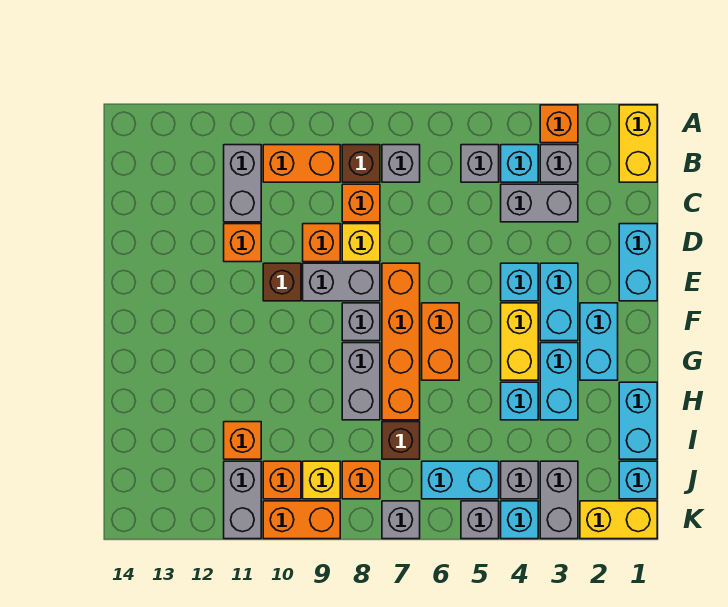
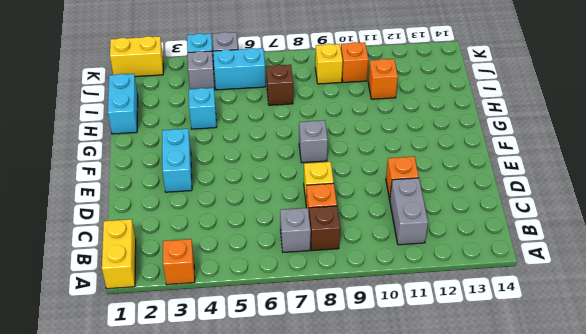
none -> grey brick B3 level 1
none -> cyan brick B4 level 1
none -> grey brick B5 level 1
none -> orange brick B9:B10 level 1

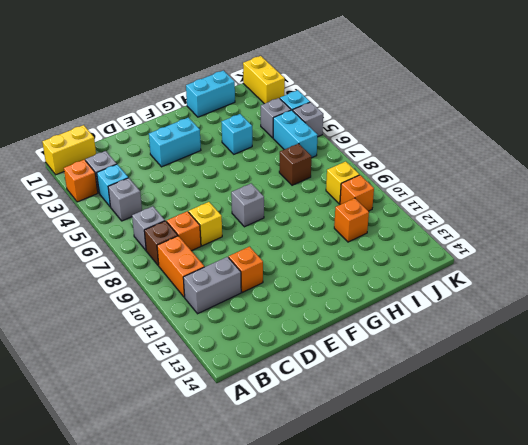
none -> grey brick C3:C4 level 1
none -> cyan brick D1:E1 level 1
none -> orange brick D9 level 1
none -> cyan brick E4 level 1

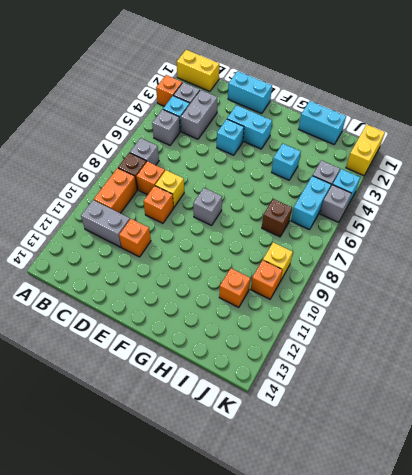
none -> orange brick E7:H7 level 1
none -> grey brick E8:E9 level 1
none -> brown brick E10 level 1
none -> cyan brick F2:G2 level 1

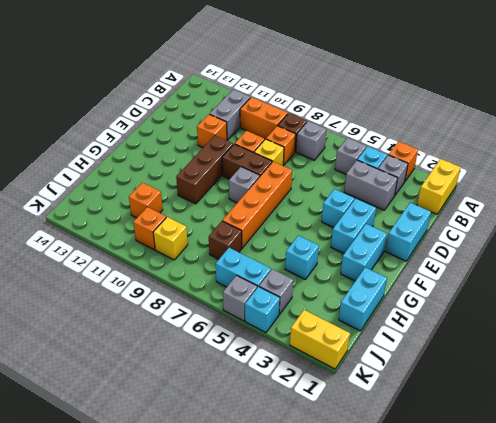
brown brick E8:E9 level 1 -> grey brick E8:E9 level 1
brown brick E10:G10 level 1 -> brown brick E10 level 1
none -> yellow brick F4:G4 level 1
none -> orange brick F6:G6 level 1
none -> cyan brick G3:H3 level 1
none -> grey brick G8:H8 level 1

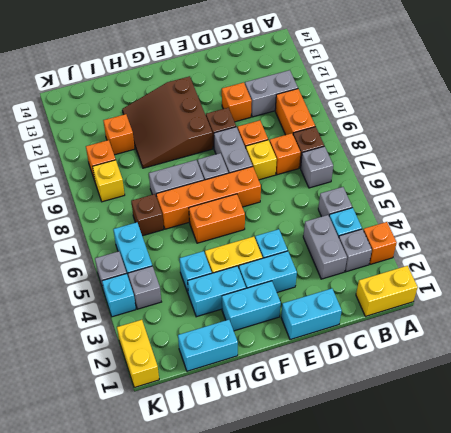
brown slope F10:H12 level 1 top F -> none
none -> cyan brick J1 level 1
none -> grey brick J3:K3 level 1
none -> orange brick J8 level 1
none -> grey brick J11:K11 level 1

